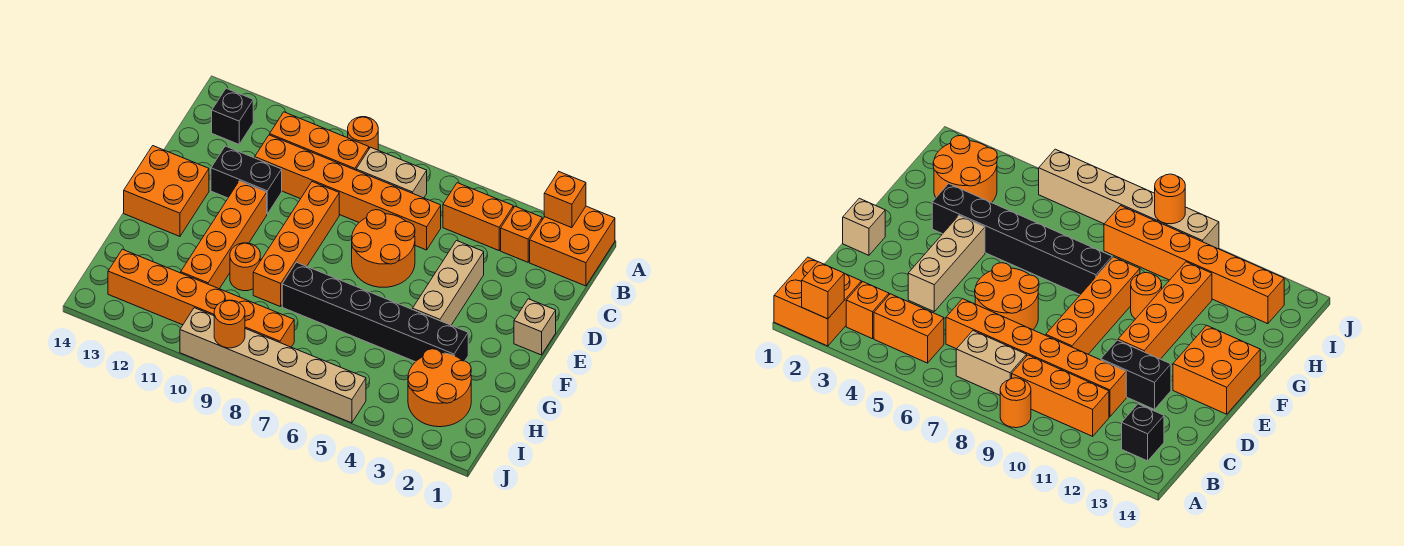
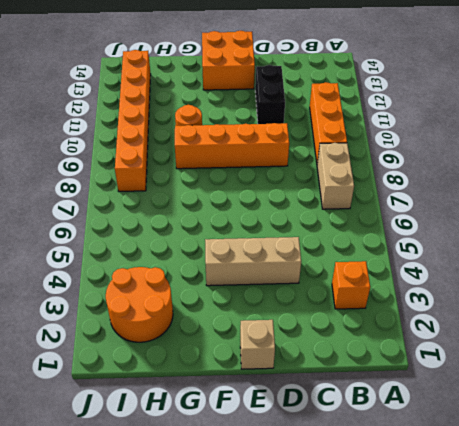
none -> orange brick A1:B2 level 1
none -> orange round brick A9 level 1
none -> orange brick B4:B5 level 1

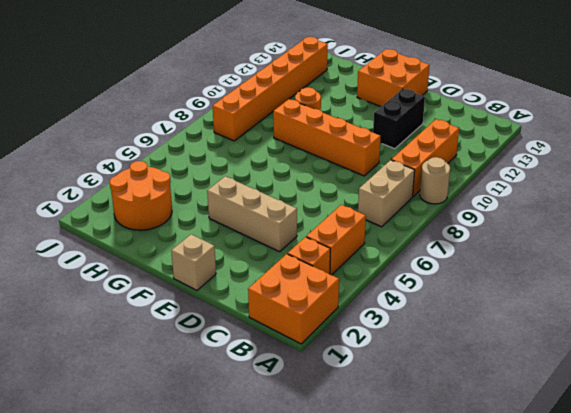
tan round brick A9 level 1 -> orange round brick A9 level 1
none -> black brick B13 level 1
none -> orange brick C6:C11 level 1
none -> orange round brick D6:E7 level 1

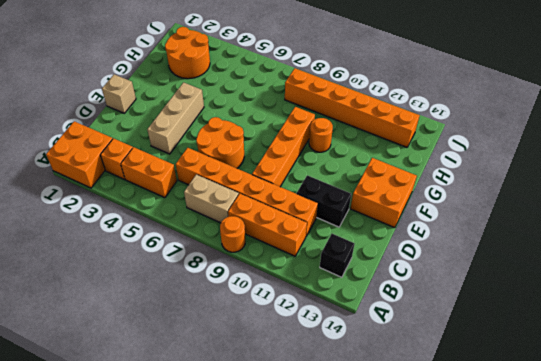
none -> orange brick E11:H11 level 1
none -> black brick G3:G8 level 1
none -> tan brick J5:J10 level 1

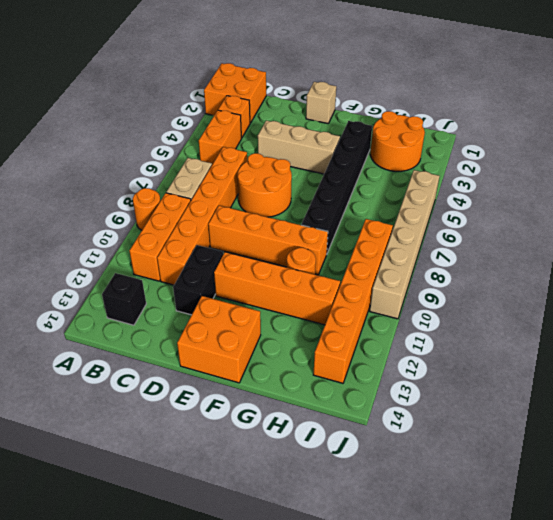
none -> orange brick A2 level 2
none -> orange round brick J9 level 2

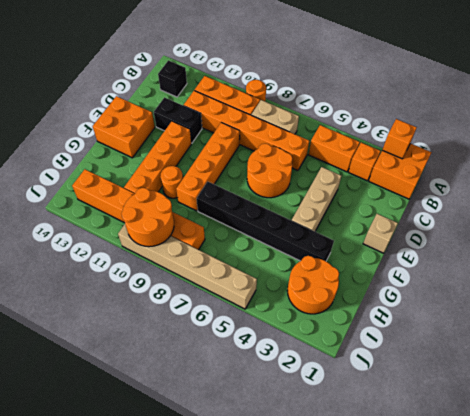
orange round brick I9:J10 level 2 -> orange round brick J9 level 2

